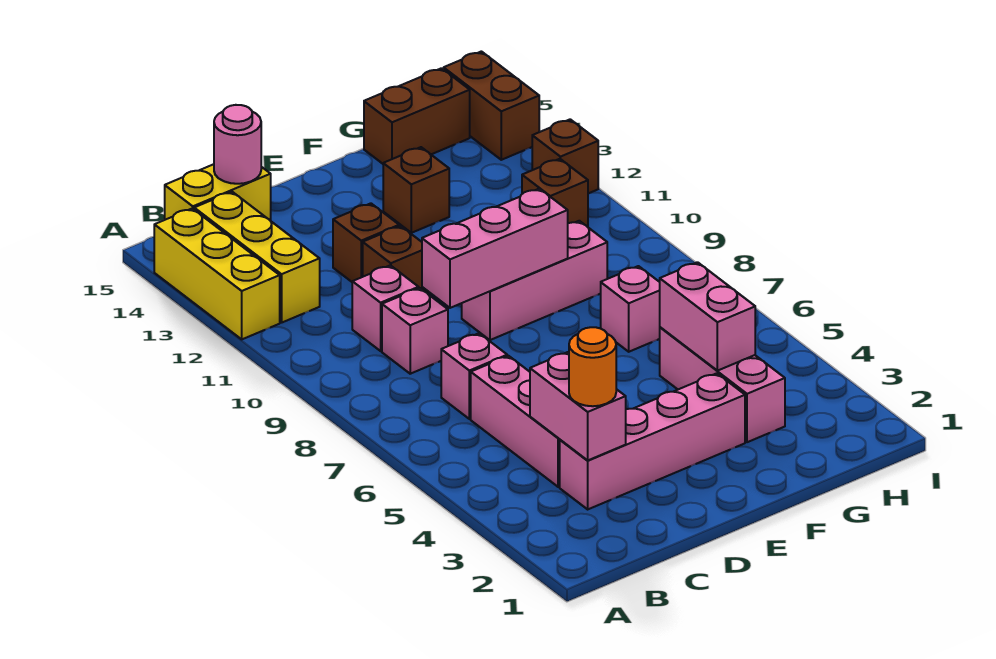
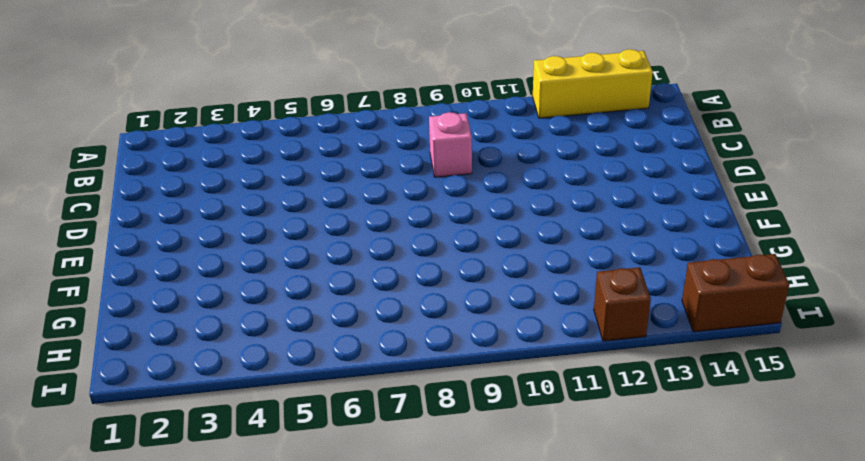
none -> yellow brick B12:B14 level 1
none -> yellow brick B15:C15 level 1
none -> pink brick C3:F3 level 1

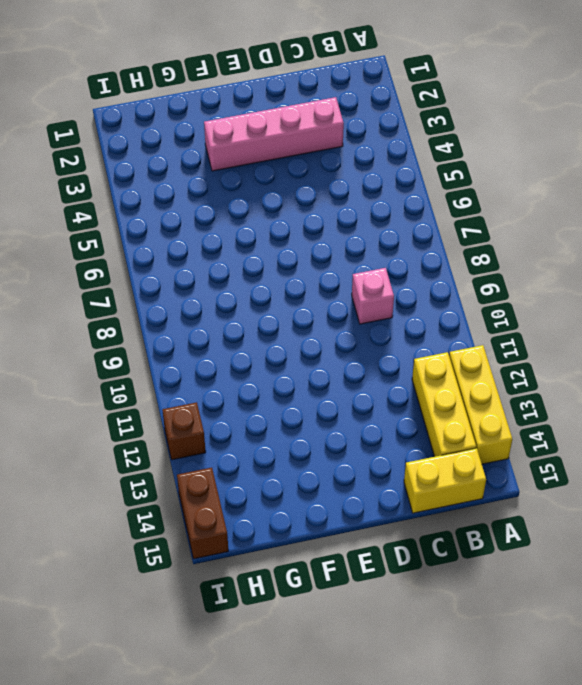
none -> pink brick C4:C6 level 1
none -> pink brick C7 level 1
none -> pink brick C10 level 1

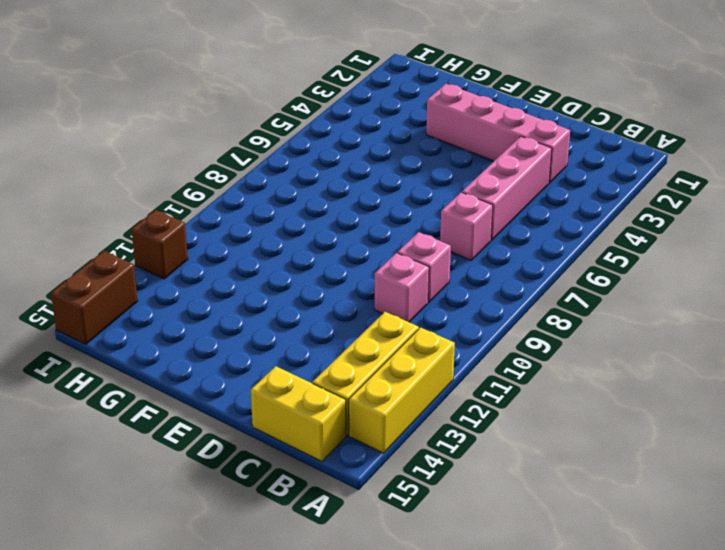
none -> brown brick D11 level 1
none -> brown brick D12 level 1
none -> pink brick E9:G9 level 1

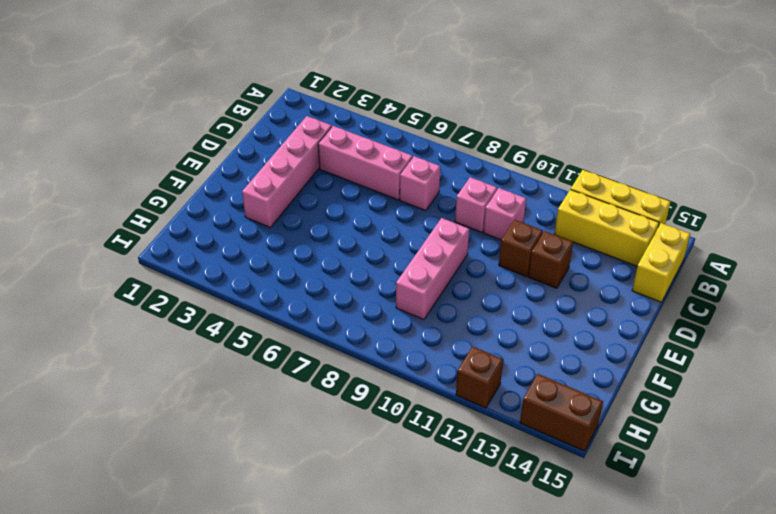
none -> brown brick F13 level 1
none -> pink brick G3:G5 level 1
none -> pink brick G7 level 1

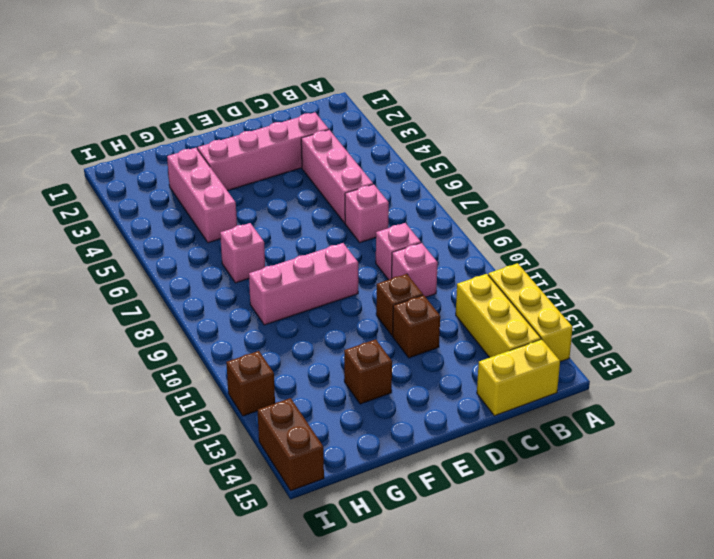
none -> brown brick G15:H15 level 1
none -> brown brick H11 level 1
none -> pink brick C3:C4 level 2

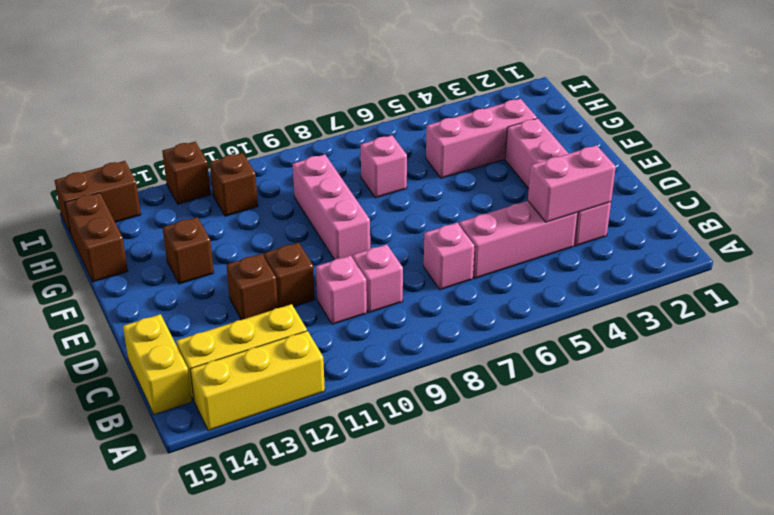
none -> pink round brick C15 level 2
none -> pink brick D9:F9 level 2
none -> pink brick G4:G5 level 2

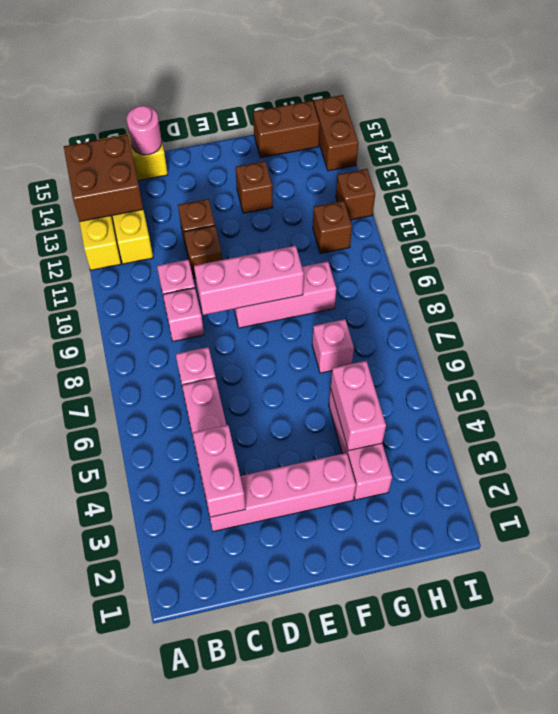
brown brick A13:B14 level 2 -> none
none -> orange round brick C3 level 3

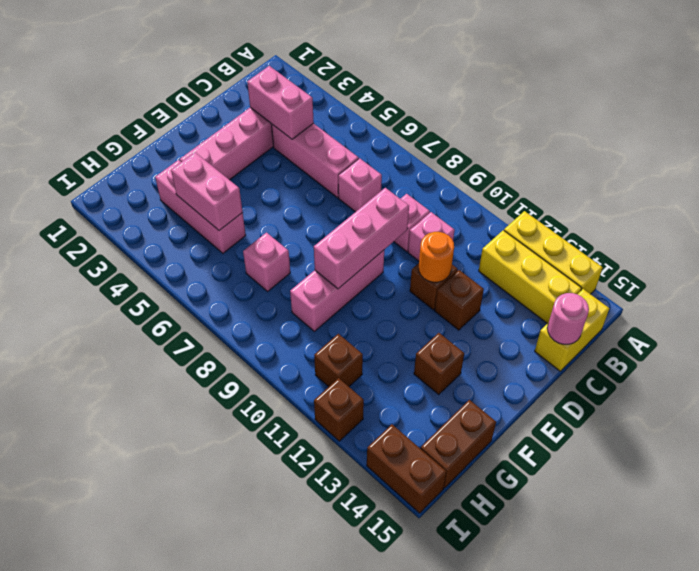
orange round brick D11 level 2 -> orange round brick C3 level 3

